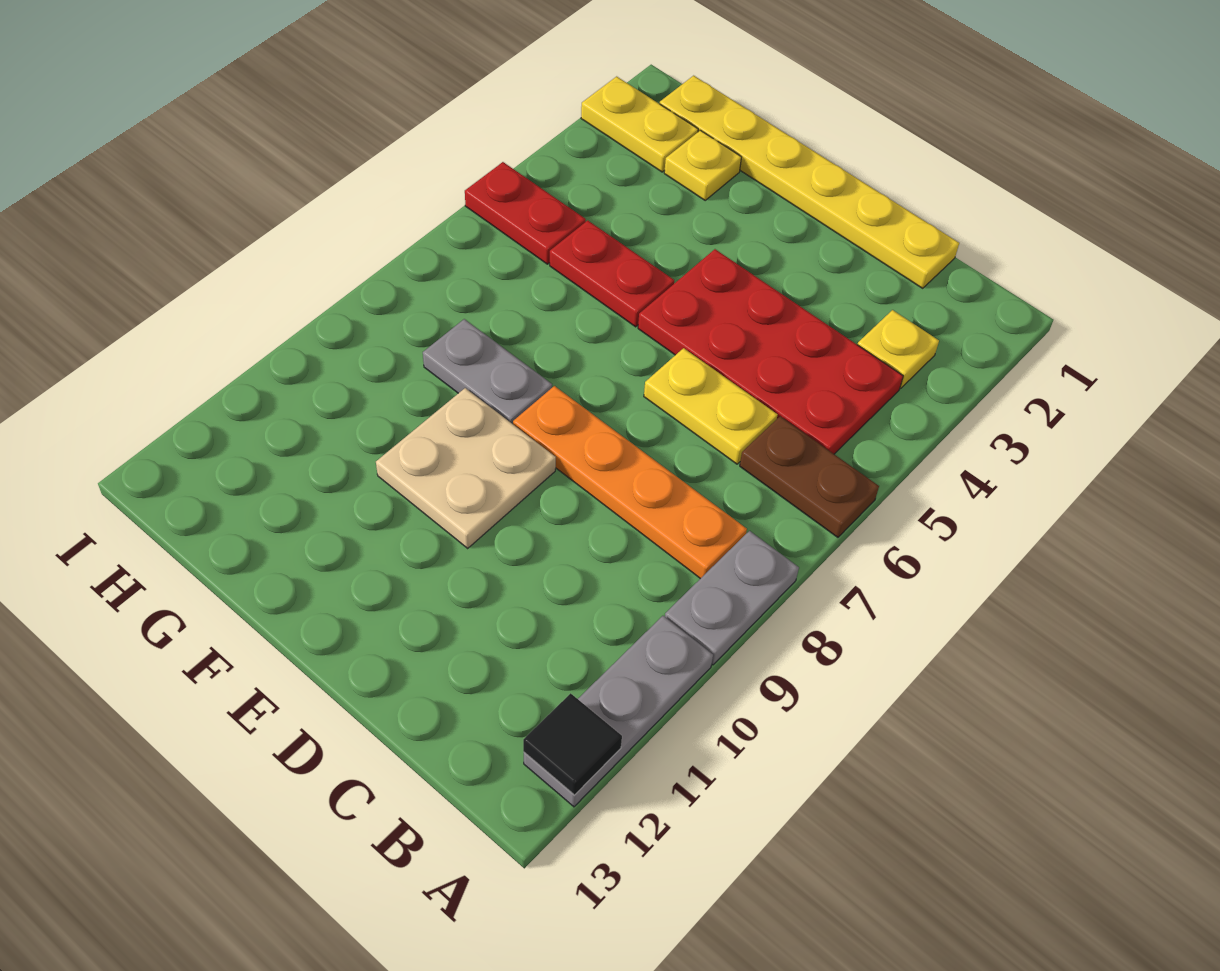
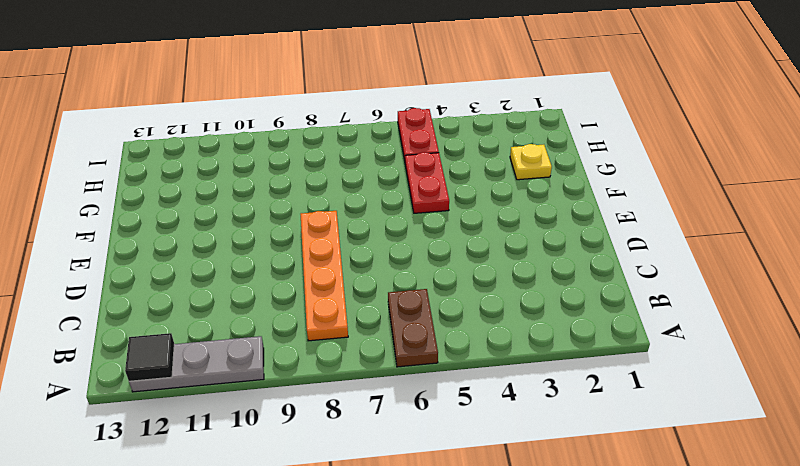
none -> grey plate A8:A9 level 1
none -> yellow plate B3 level 1
none -> red plate B4:E5 level 1

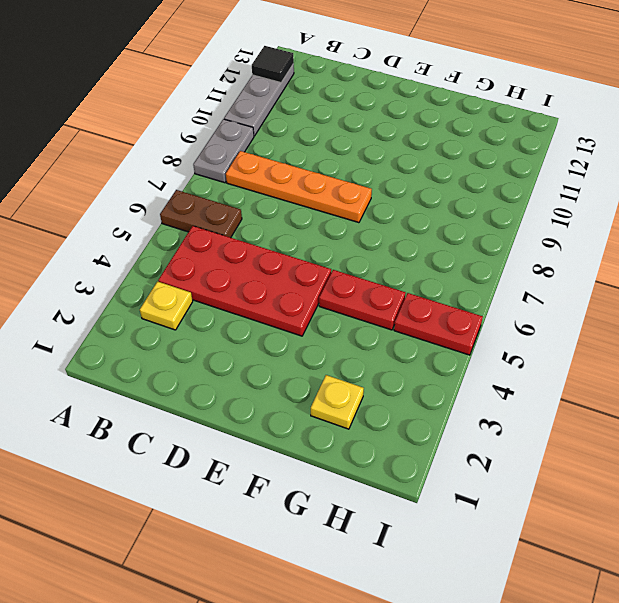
none -> yellow plate C1:H1 level 1
none -> yellow plate C6:D6 level 1
none -> tan plate E9:F10 level 1

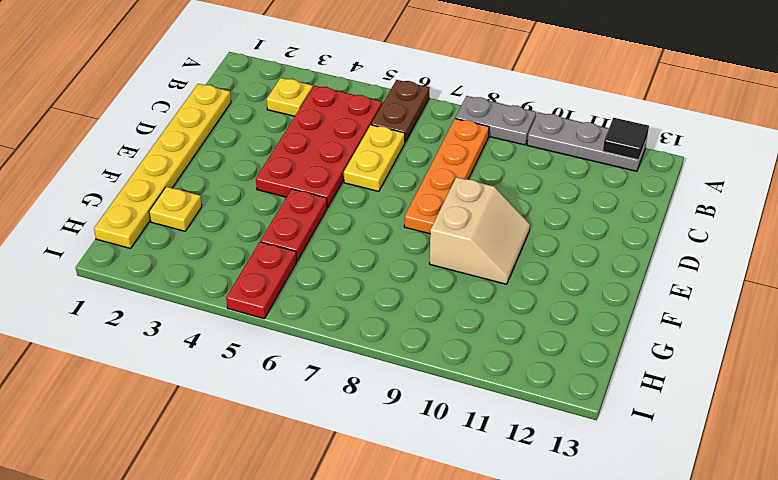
tan slope E9:F10 level 1 top 9 -> tan plate E9:F10 level 1
none -> grey plate F8:G8 level 1
none -> yellow plate H2:I2 level 1

